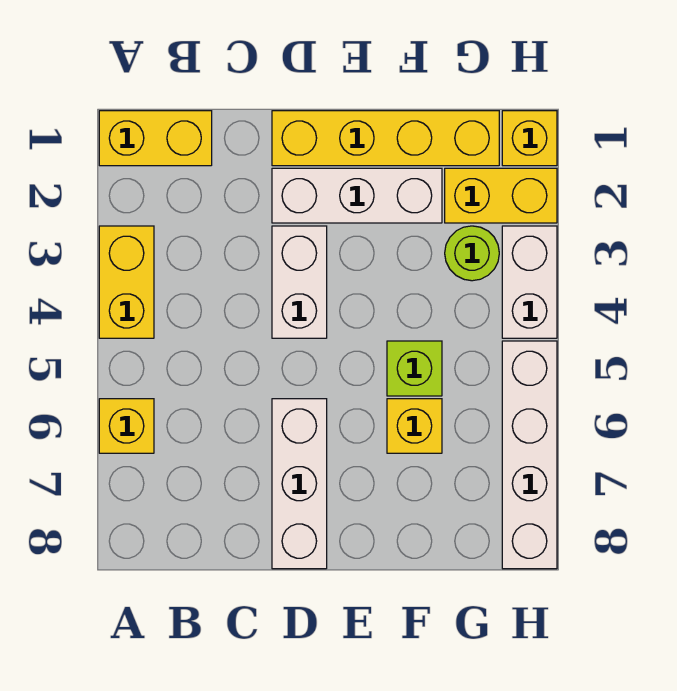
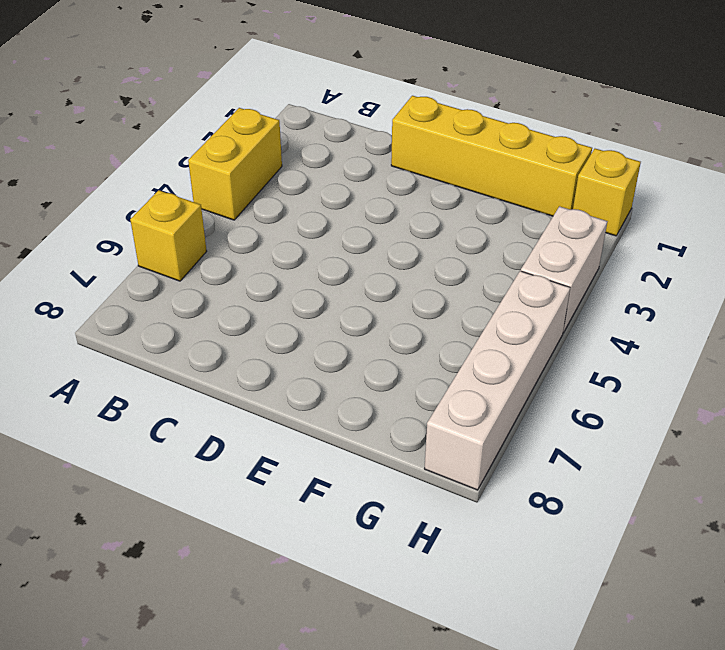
none -> yellow brick A1:B1 level 1
none -> white brick D2:F2 level 1
none -> white brick D3:D4 level 1

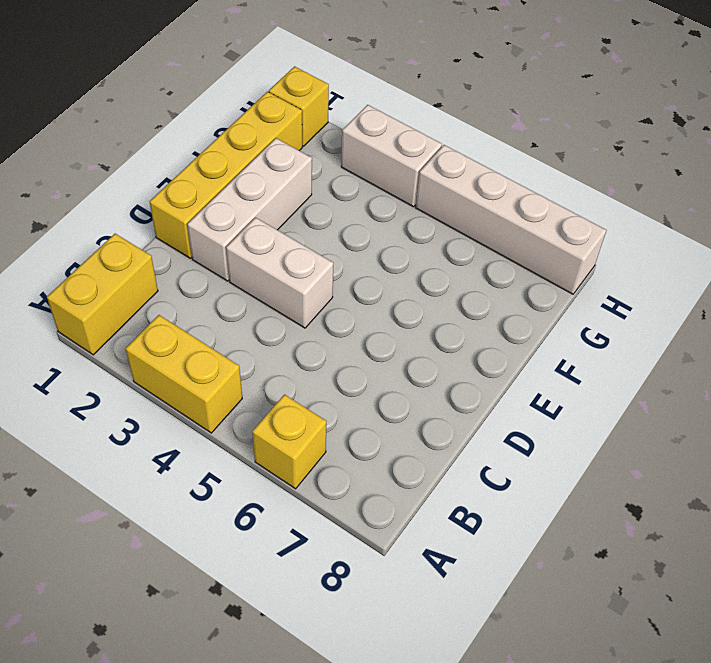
none -> white brick D6:D8 level 1
none -> lime brick F5 level 1
none -> yellow brick F6 level 1

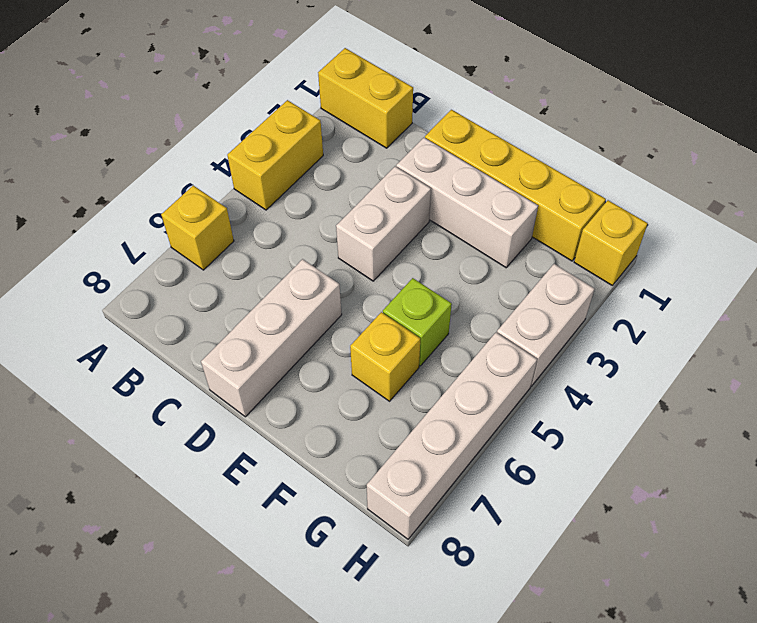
none -> yellow brick G2:H2 level 1
none -> lime round brick G3 level 1

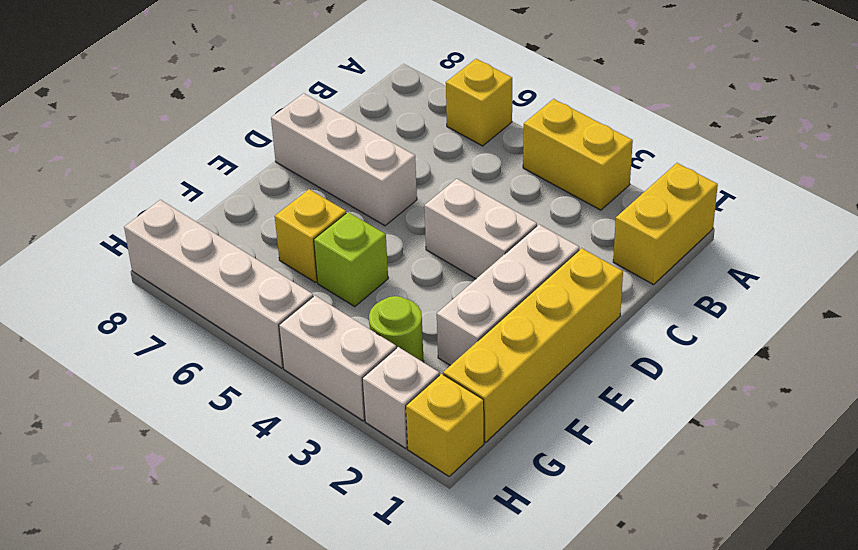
white brick H2 level 1 -> yellow brick G2:H2 level 1

